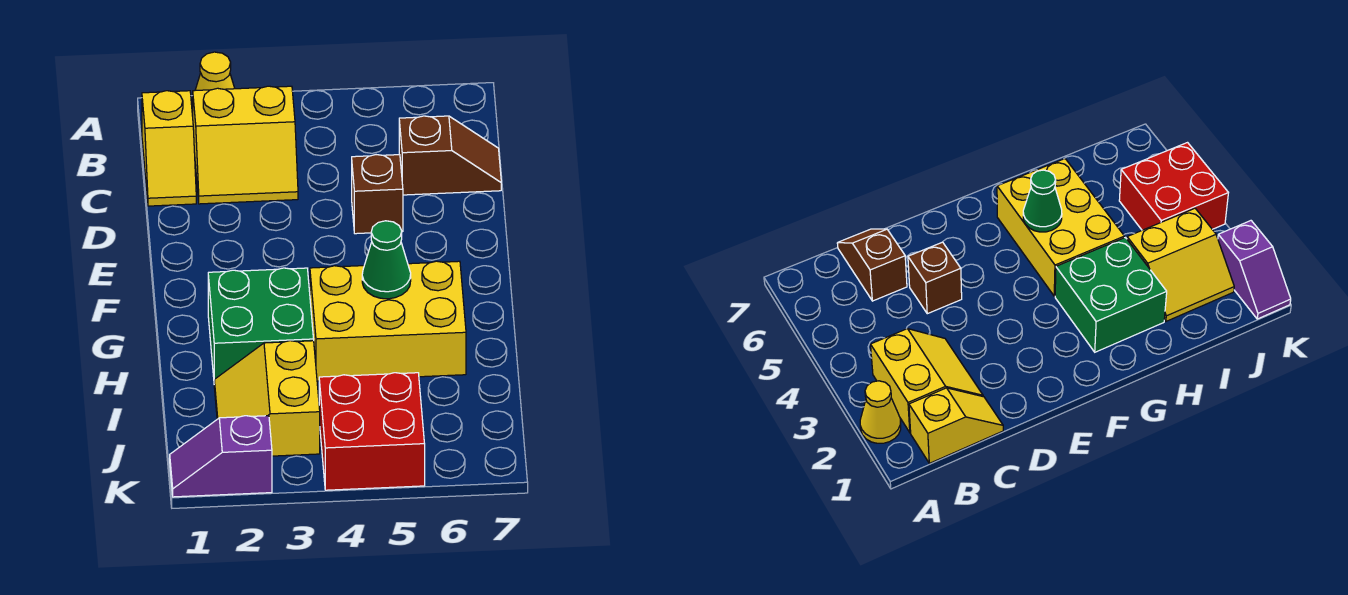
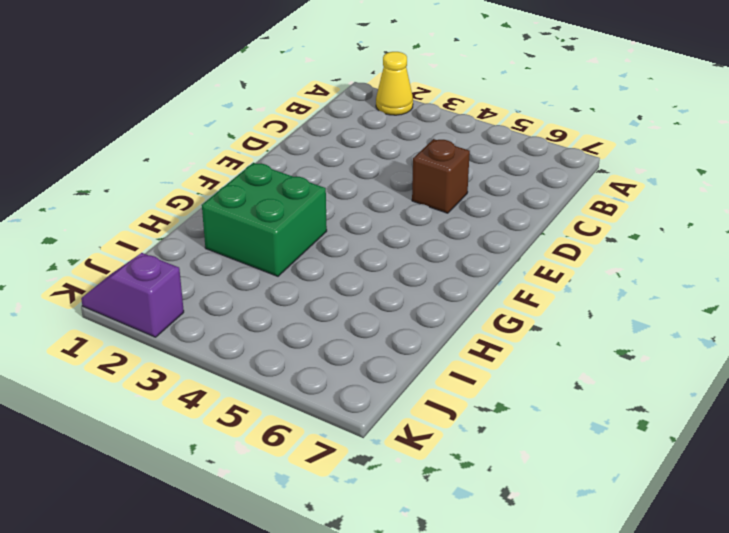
none -> yellow slope B1:C1 level 1 top B
none -> yellow slope B2:C3 level 1 top B

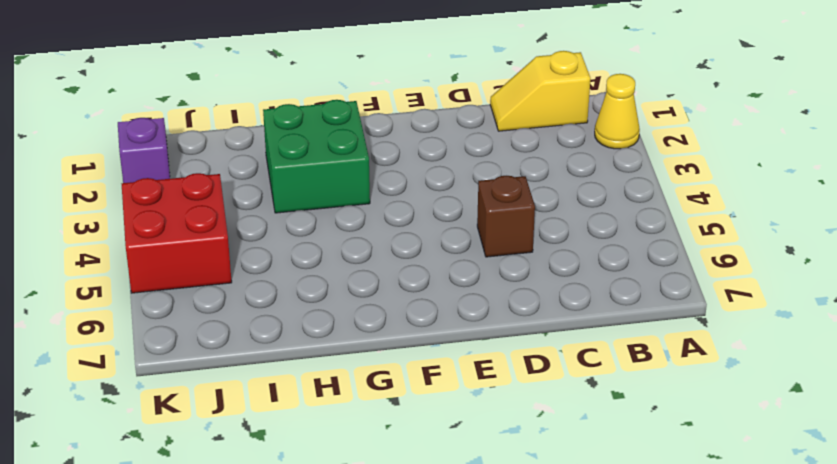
none -> yellow slope B2:C3 level 1 top B
none -> brown slope C6:C7 level 1 top 6

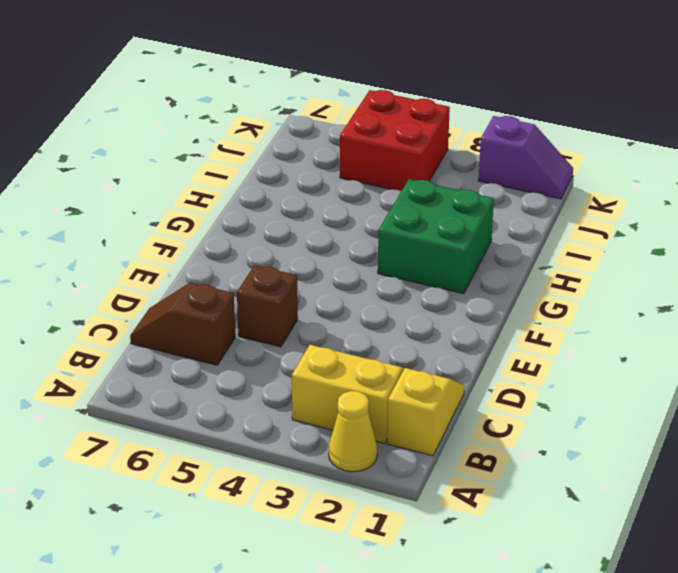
none -> yellow brick G4:H6 level 1
none -> yellow slope I2:J3 level 1 top 3

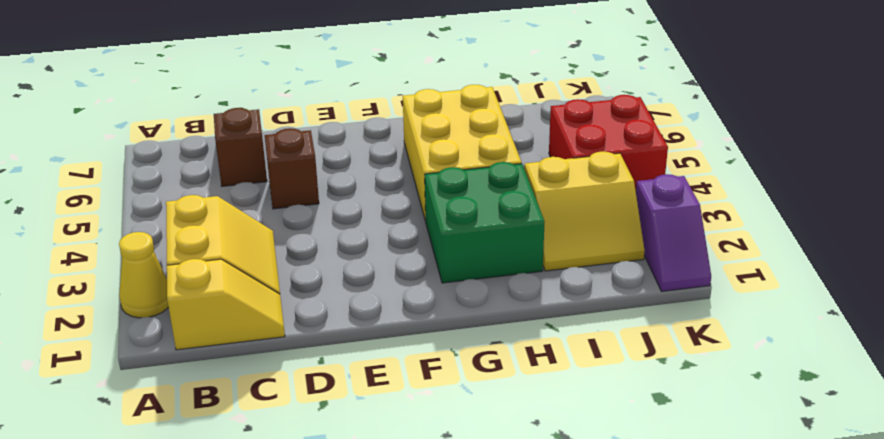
none -> green cone G5 level 2

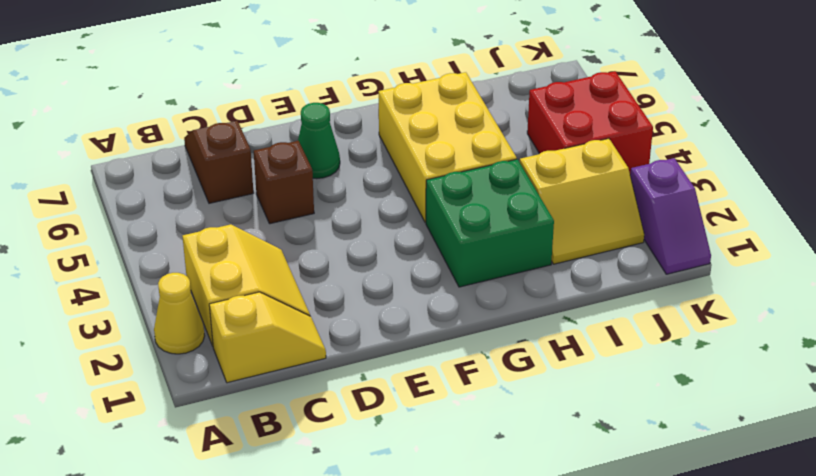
green cone E6 level 1 -> green cone G5 level 2

